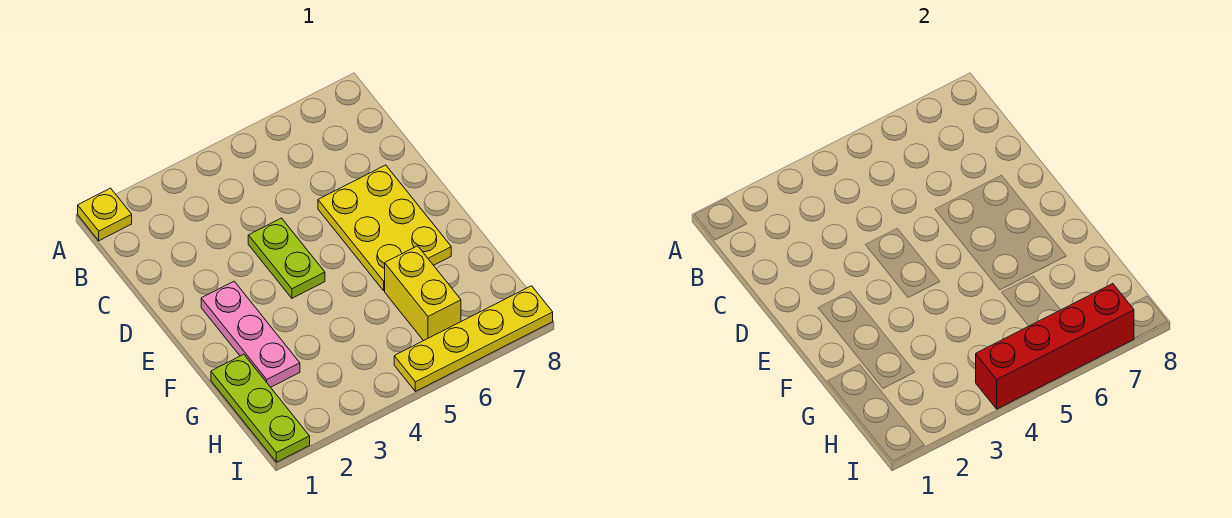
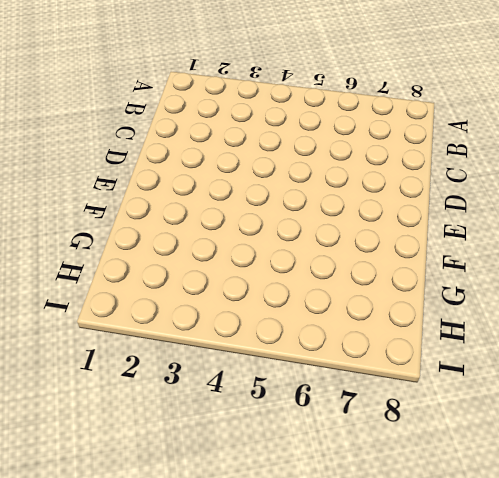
none -> yellow plate A1 level 1
none -> lime plate D4:E4 level 1

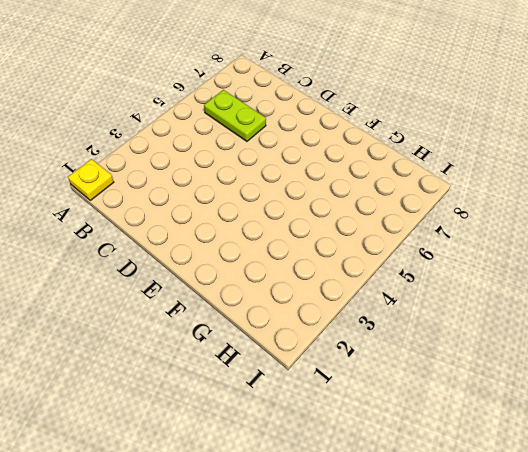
lime plate B6:C6 level 1 -> lime plate D4:E4 level 1
none -> yellow plate D6:F7 level 1
none -> pink plate E2:G2 level 1

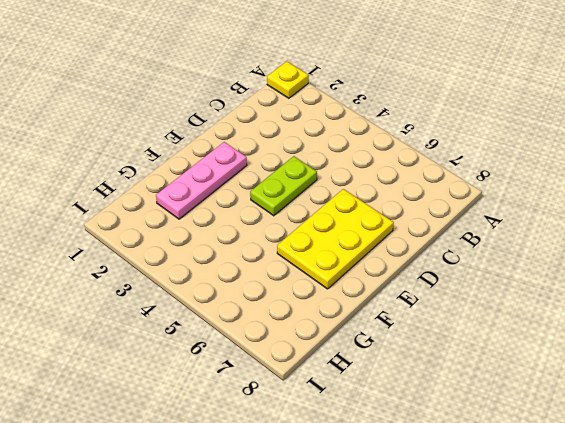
none -> lime plate G1:I1 level 1
none -> yellow brick G6:H6 level 1

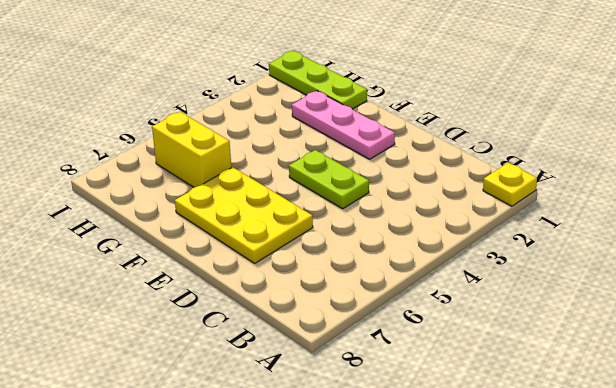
none -> yellow plate I5:I8 level 1
none -> red brick I4:I7 level 2

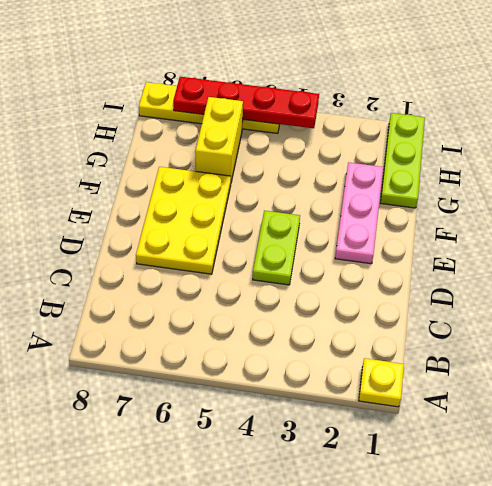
red plate I4:I7 level 2 -> red brick I4:I7 level 2

